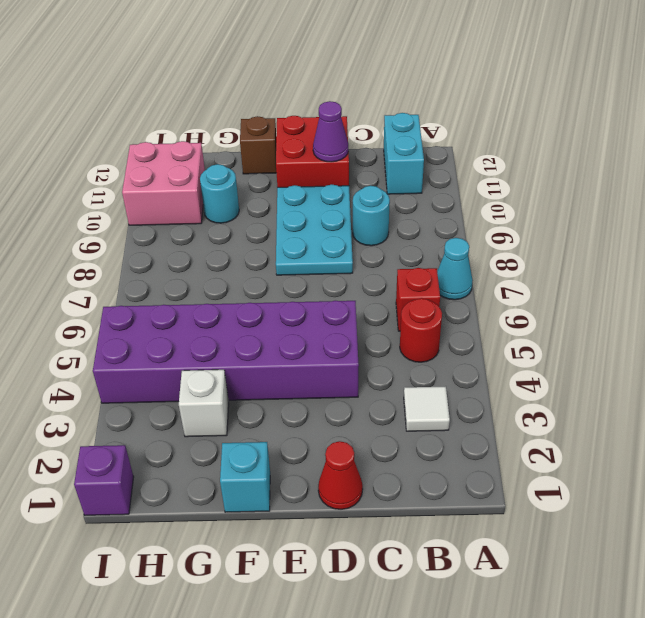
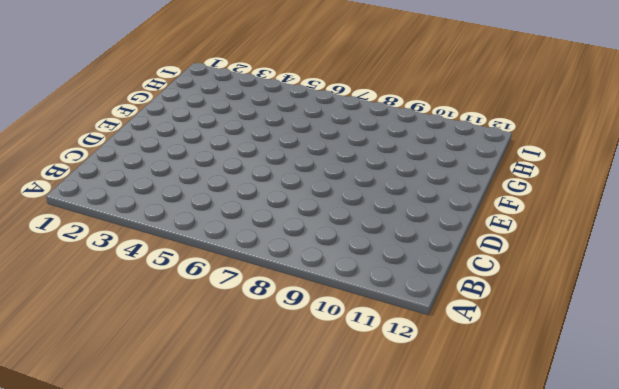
none -> cyan cone A7 level 1
none -> white tile B3 level 1
none -> red round brick B5 level 1

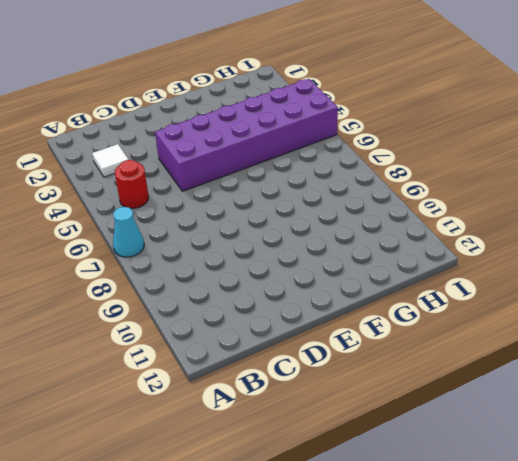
none -> red brick B6 level 1
none -> cyan brick B11:B12 level 1
none -> cyan round brick C9 level 1

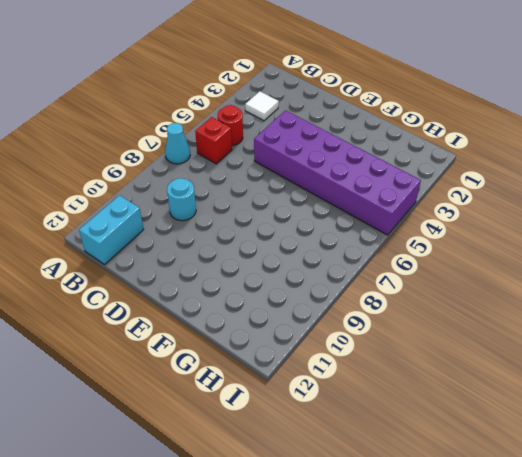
none -> red cone D1 level 1
none -> cyan plate D8:E10 level 1
none -> red brick D11:E12 level 1

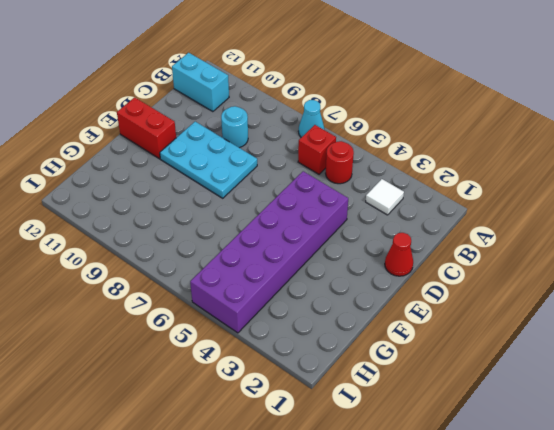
red brick E11:E12 level 1 -> red brick D11:E12 level 1
none -> cyan brick F1 level 1
none -> brown brick F12 level 1
none -> white brick G3 level 1

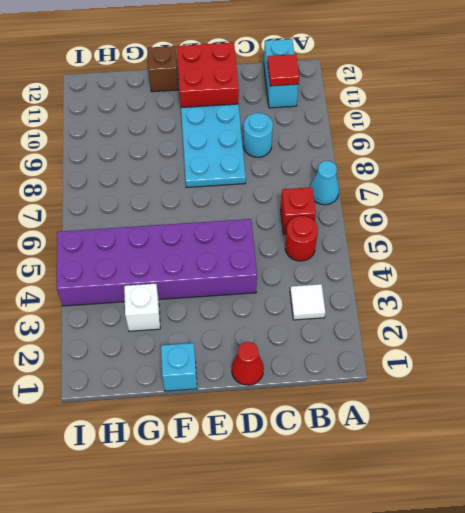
red tile B11 level 2 -> none
none -> cyan round brick G10 level 1
none -> pink brick H10:I11 level 1
none -> purple brick I1 level 1

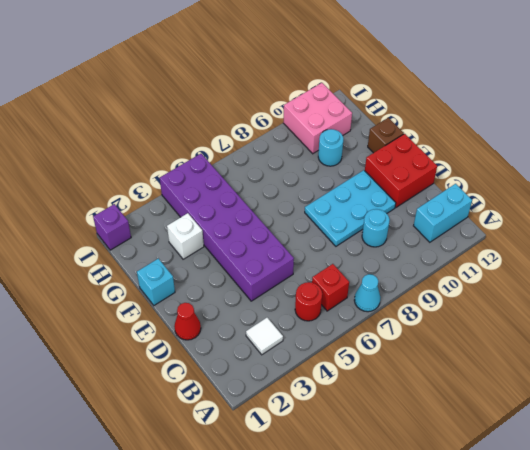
none -> purple cone D11 level 2

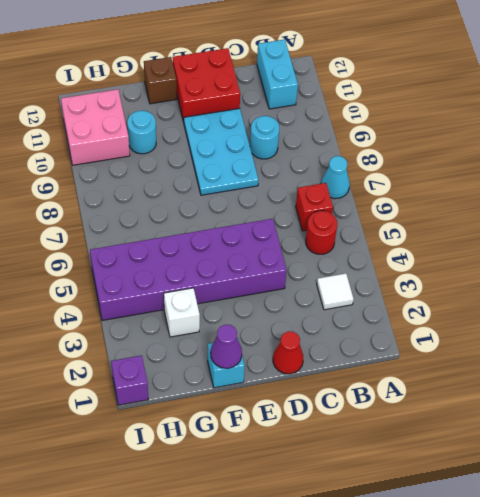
purple cone F1 level 2 -> purple cone D11 level 2

